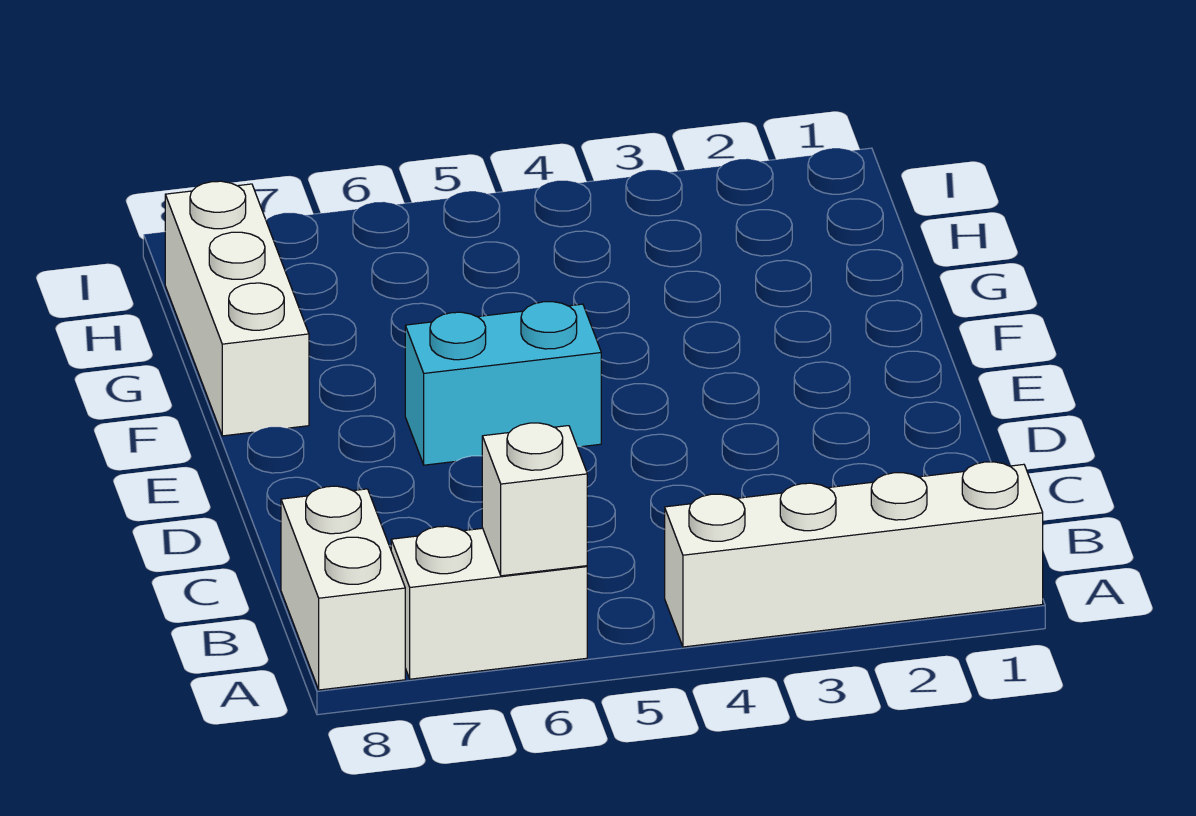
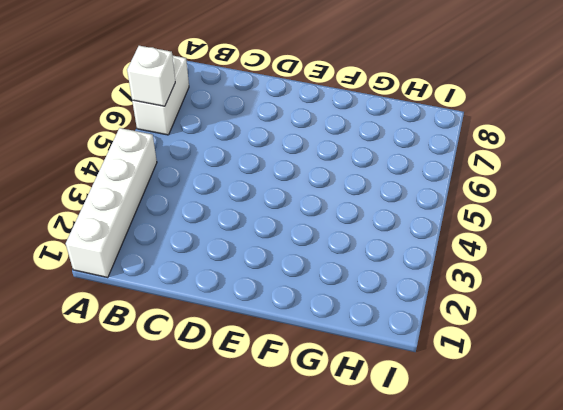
none -> white brick A8:B8 level 1
none -> cyan brick E5:E6 level 1

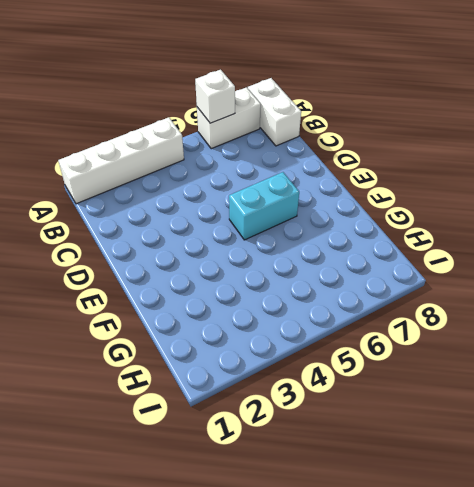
none -> white brick F8:H8 level 1

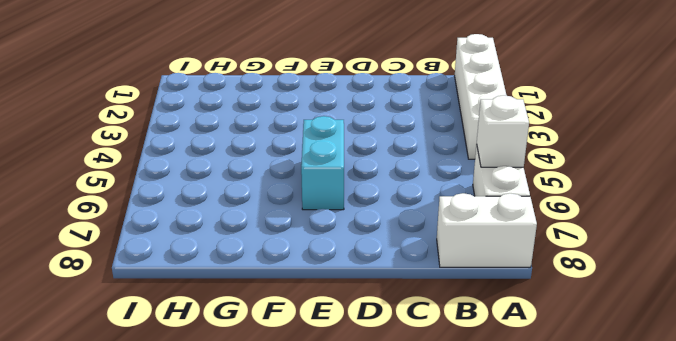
none -> white brick F8:H8 level 1

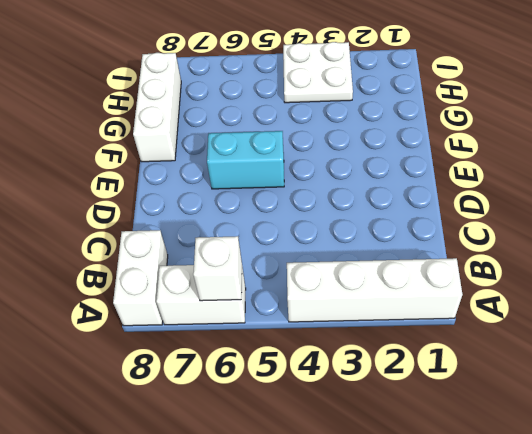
white plate H3:I4 level 1 -> none

